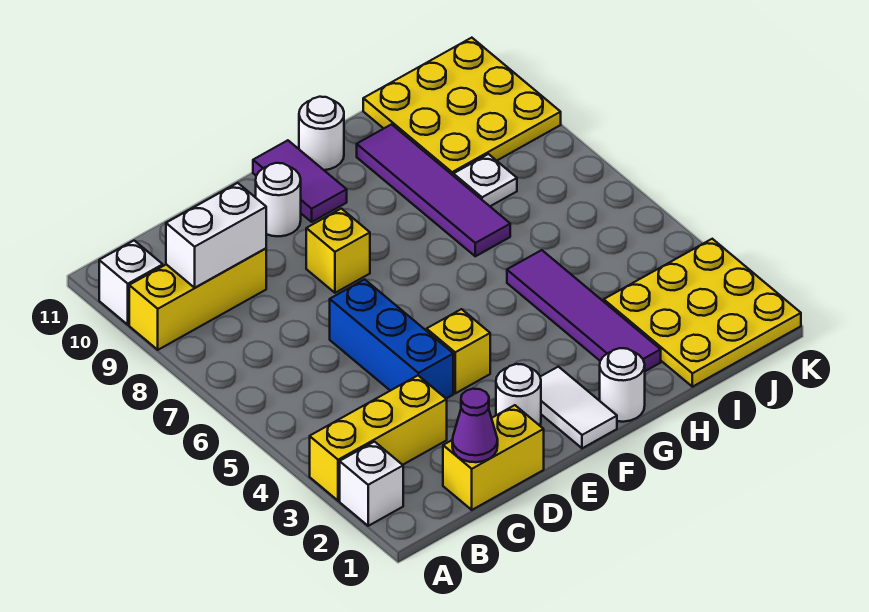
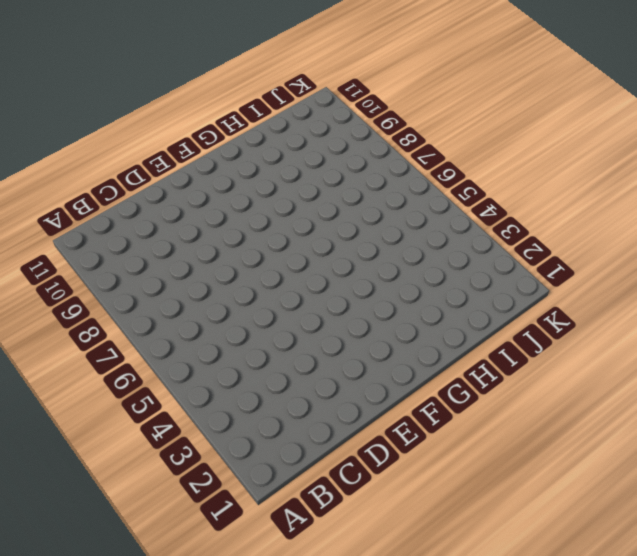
none -> white brick A2 level 1
none -> yellow brick A3:C3 level 1
none -> yellow brick A9:C9 level 1

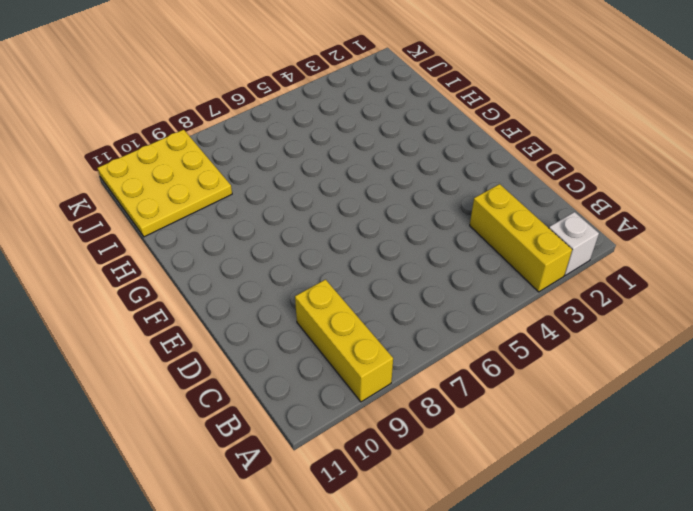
none -> white brick A10 level 1
none -> yellow brick C1:D1 level 1
none -> blue brick D4:D6 level 1

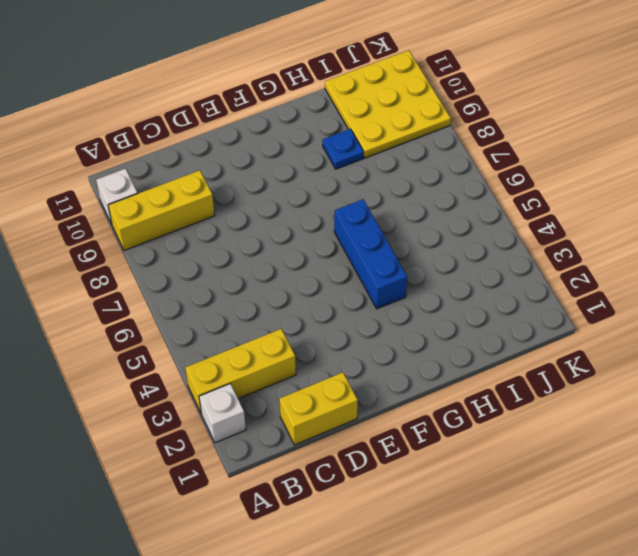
blue brick G4:G6 level 1 -> blue brick D4:D6 level 1
blue plate H9 level 1 -> purple tile H7:H10 level 1
none -> white round brick E2 level 1
none -> yellow brick E4 level 1
none -> yellow brick E8 level 1

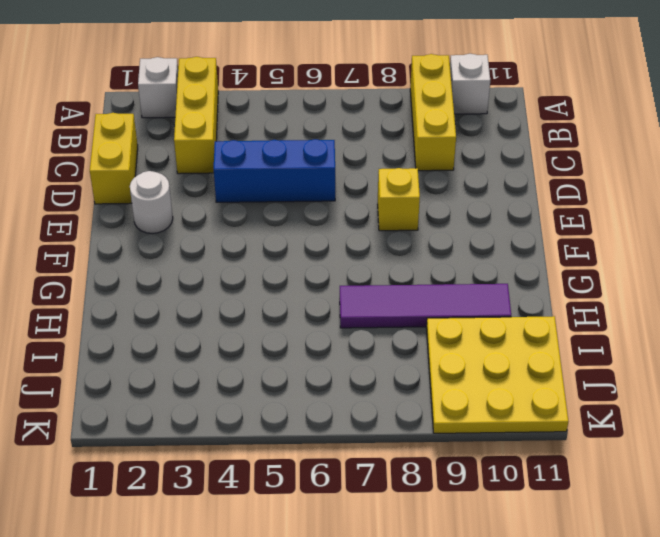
none -> yellow brick E4 level 1
none -> white round brick E10 level 1
none -> white tile F1:F2 level 1

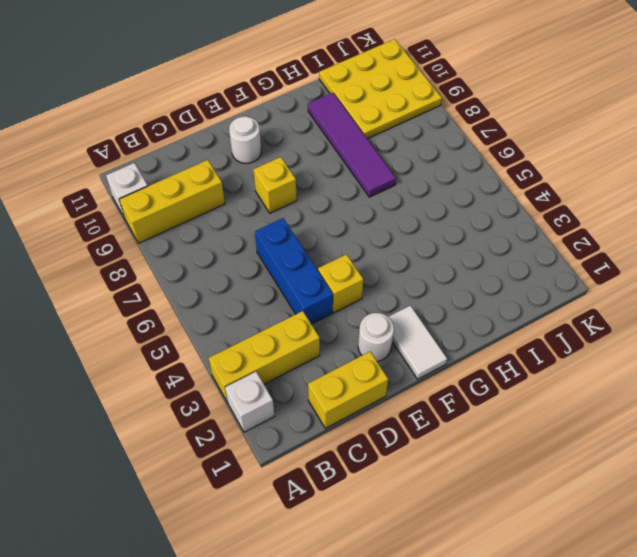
none -> purple tile F10:F11 level 1
none -> white round brick G1 level 1
none -> white round brick G11 level 1

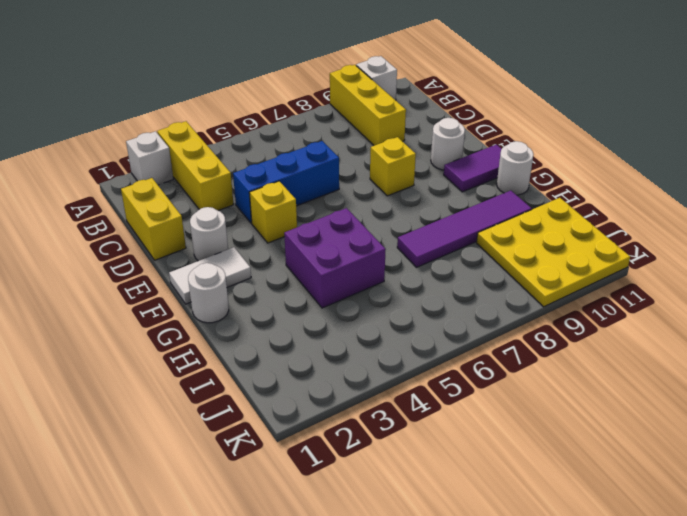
purple brick G4:H5 level 1 -> purple tile H2:H5 level 1
none -> yellow plate I1:K3 level 1
none -> white plate I8 level 1
none -> white brick B9:C9 level 2

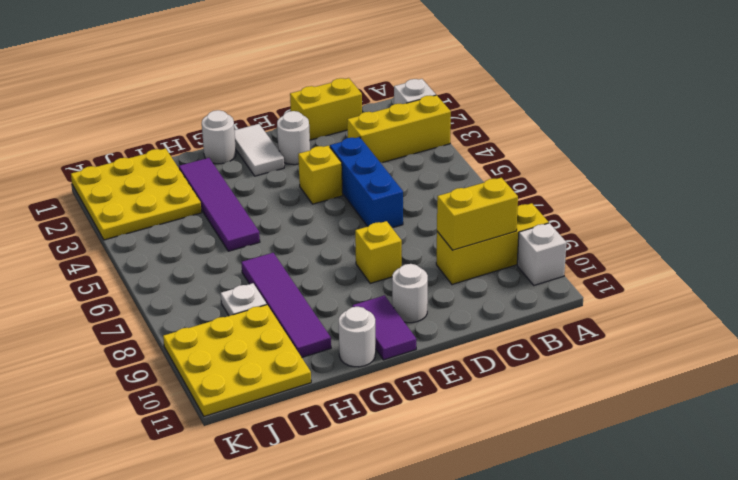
yellow brick B9:C9 level 2 -> white brick B9:C9 level 2
none -> purple cone C1 level 2

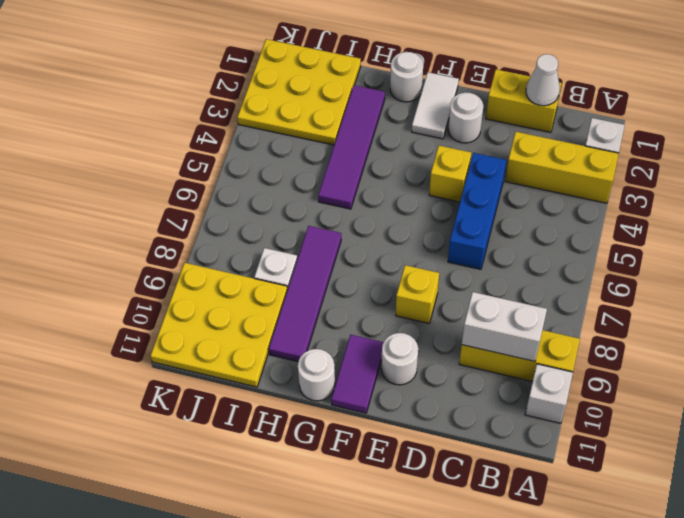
white cone C1 level 2 -> purple cone C1 level 2

